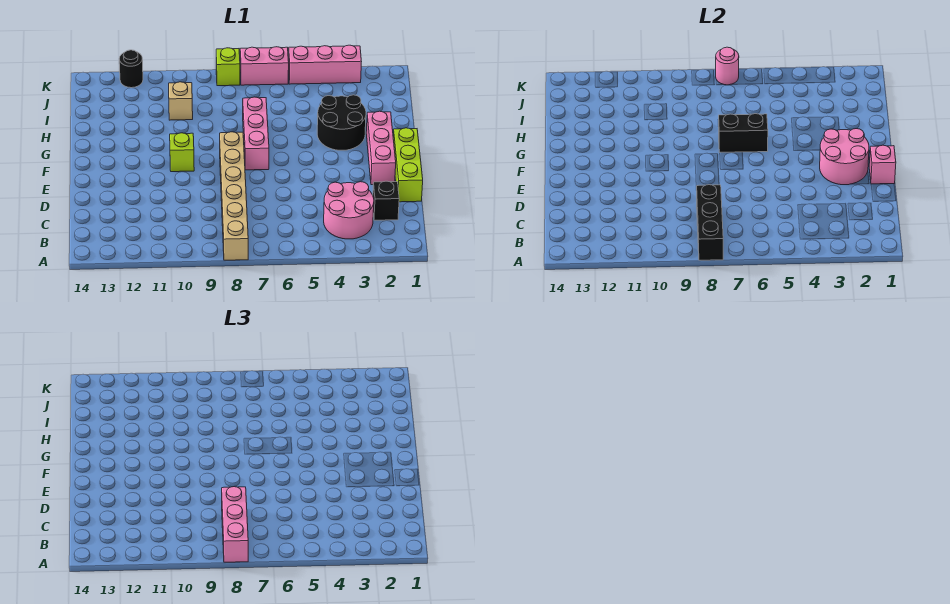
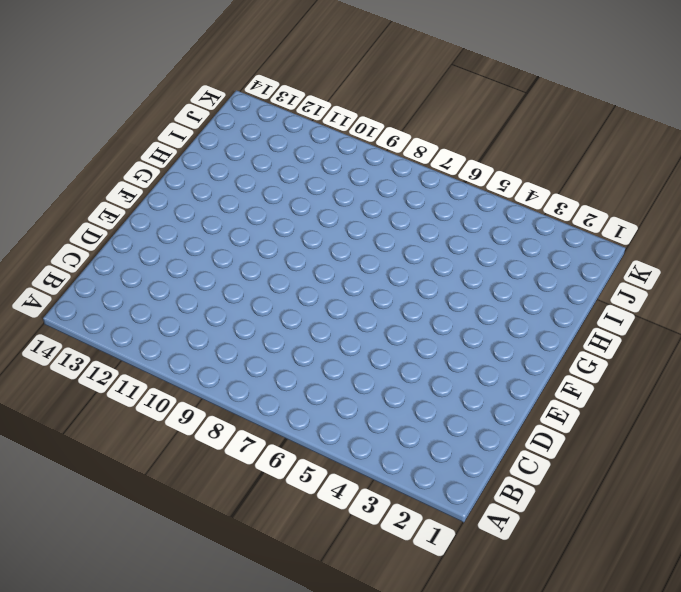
none -> tan brick A8:F8 level 1
none -> pink round brick B3:C4 level 1
none -> black brick C2 level 1

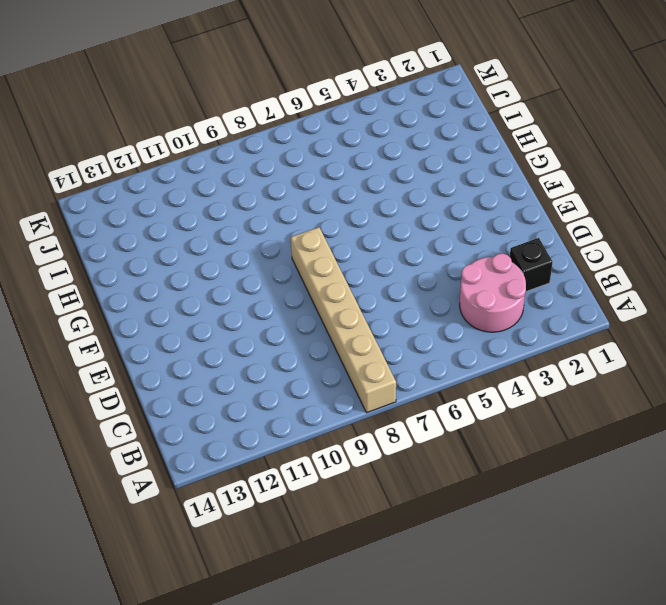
none -> lime brick D1:F1 level 1
none -> pink brick E2:G2 level 1
none -> pink brick F7:H7 level 1

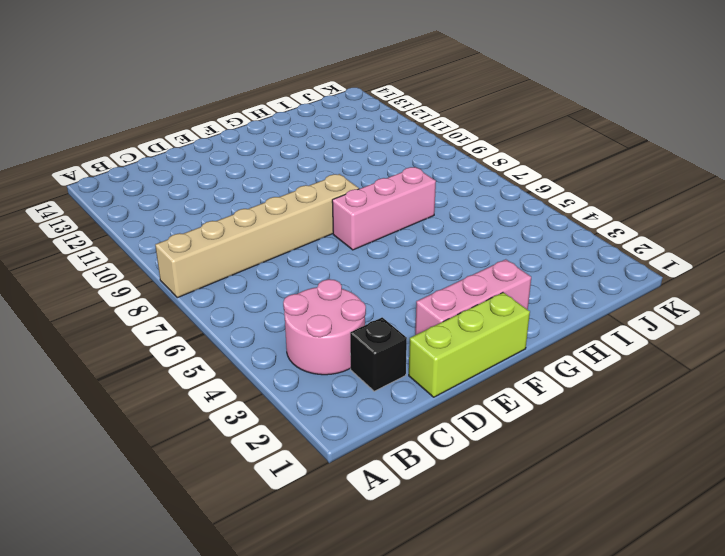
none -> lime brick F10 level 1
none -> black round brick G3:H4 level 1
none -> tan brick I10 level 1

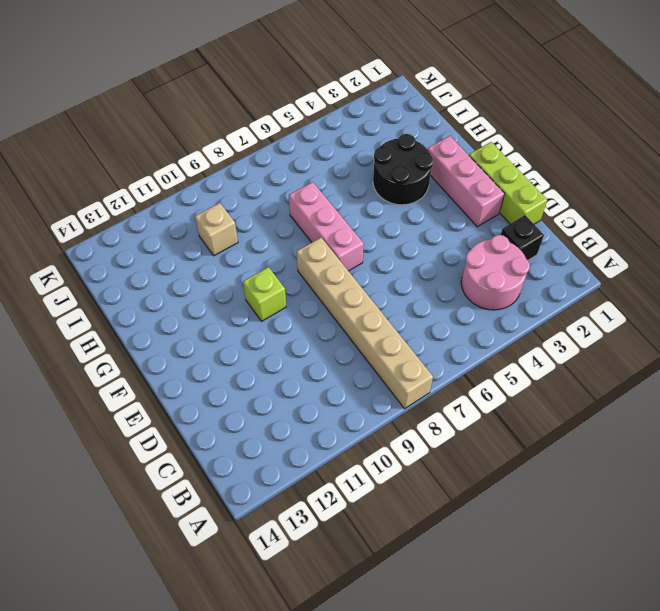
none -> pink brick K3:K5 level 1
none -> pink brick K6:K7 level 1
none -> lime brick K8 level 1

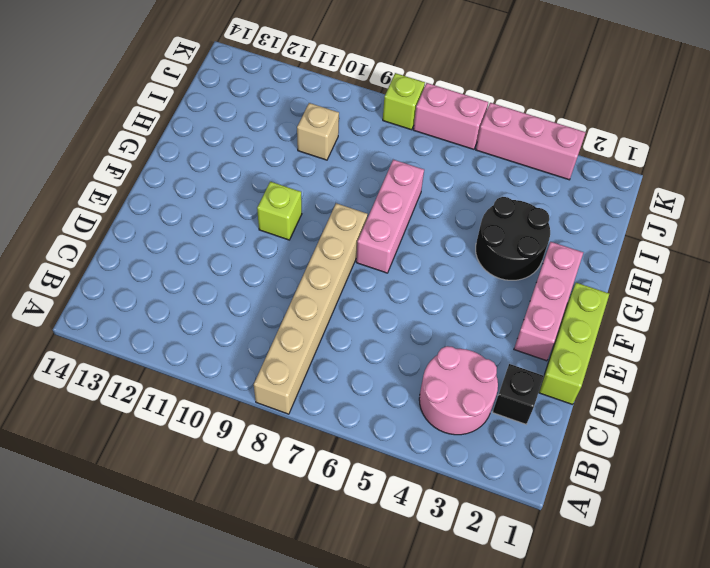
none -> black round brick K12 level 1
none -> black brick A8:C8 level 2
none -> pink brick E1 level 2

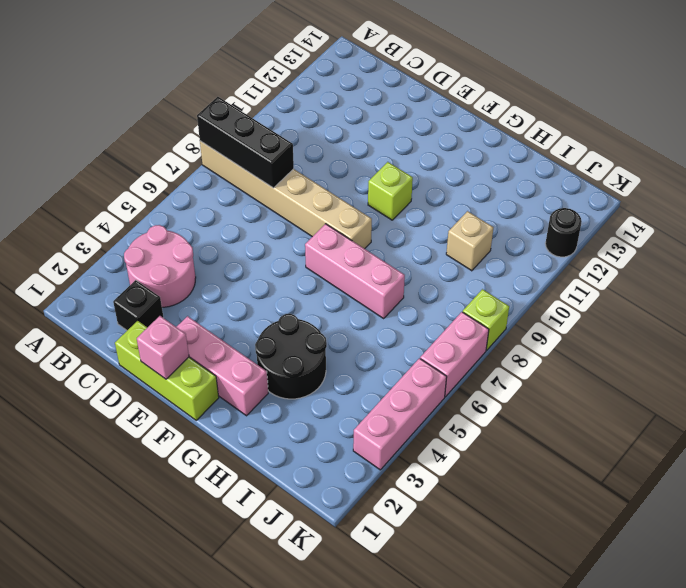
none -> pink round brick E2:F3 level 2
none -> black brick G6:G7 level 2
none -> pink round brick K7 level 2

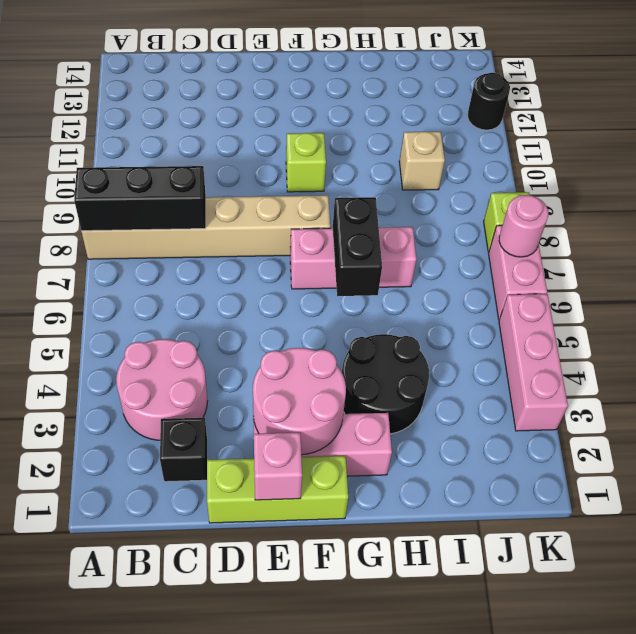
none -> pink brick A8:C8 level 3

